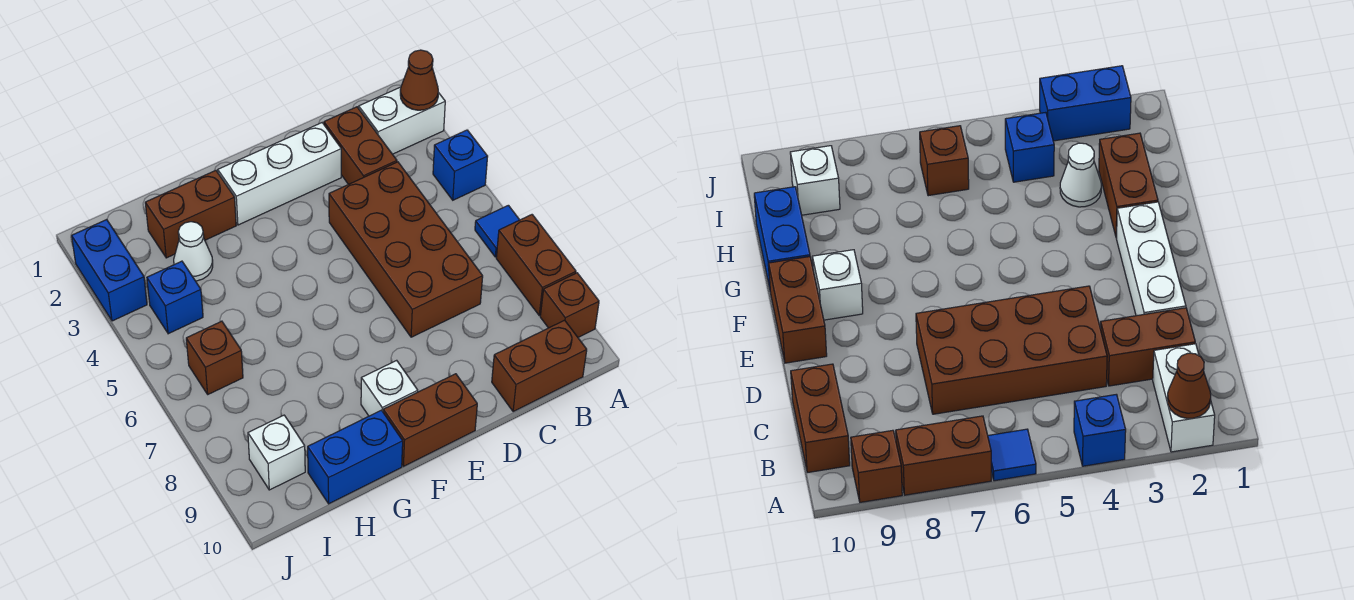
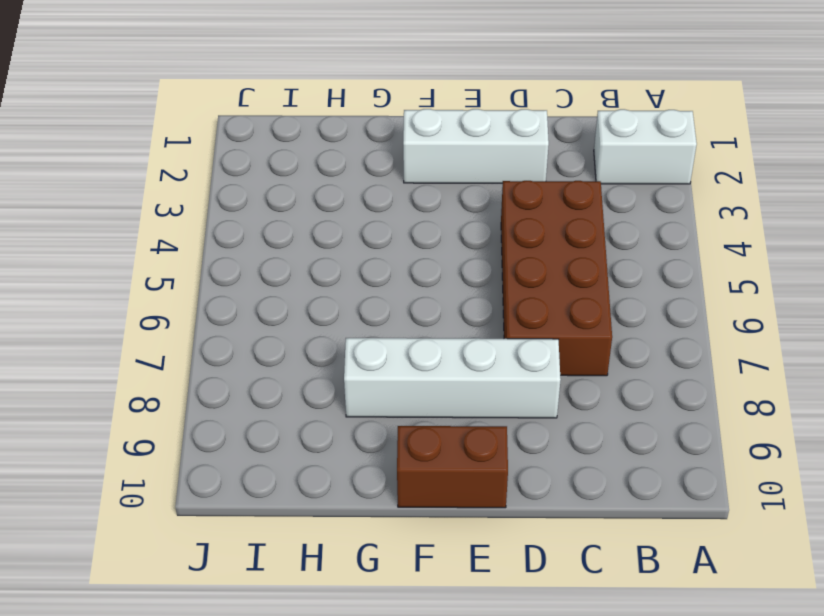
white brick D8:G8 level 1 -> none
none -> blue brick A4 level 1
none -> blue tile A6 level 1
none -> brown brick A7:A8 level 1

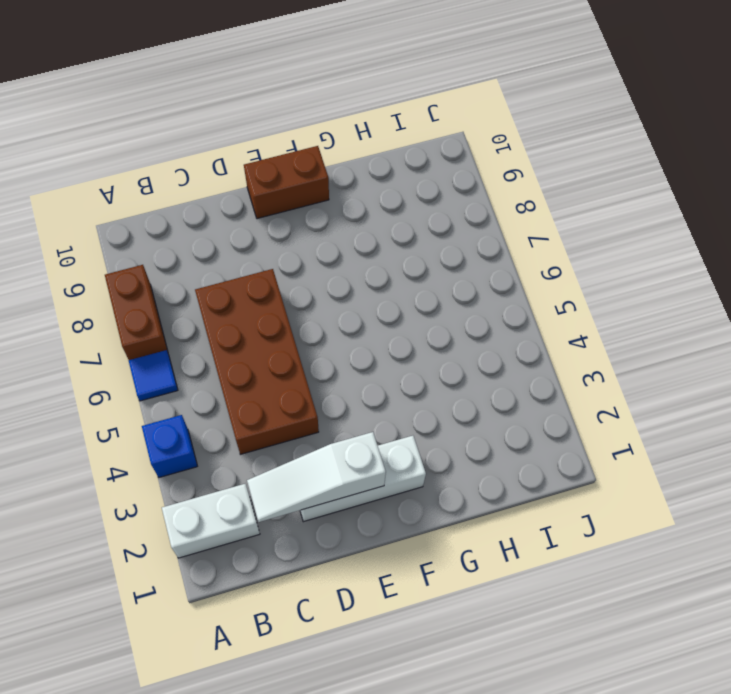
white slope C2:E2 level 2 top E -> none
none -> brown brick A9 level 1
none -> brown brick B10:C10 level 1
none -> brown brick C2:C3 level 1

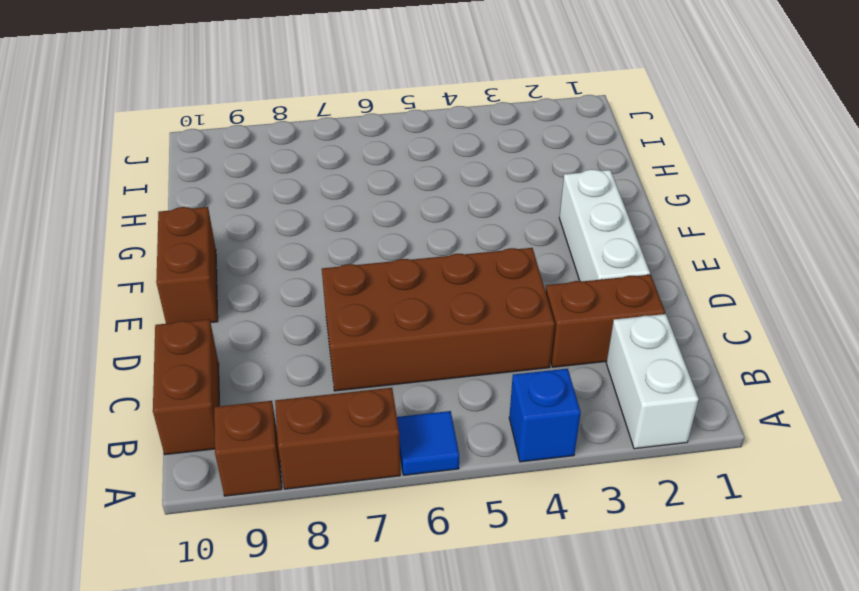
none -> white brick F9 level 1
none -> brown brick G2:H2 level 1
none -> blue brick G10:H10 level 1

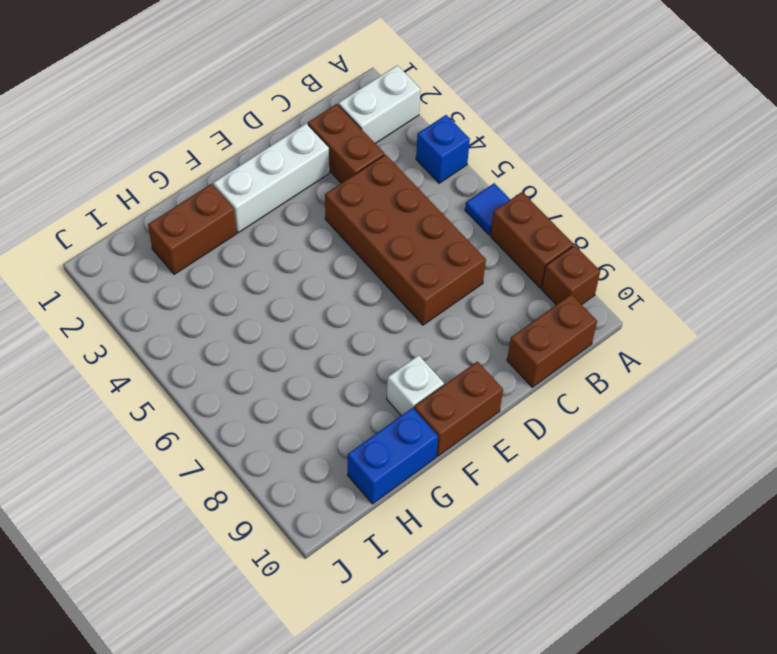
none -> white cone H3 level 1
none -> blue brick I4 level 1
none -> brown brick I6 level 1

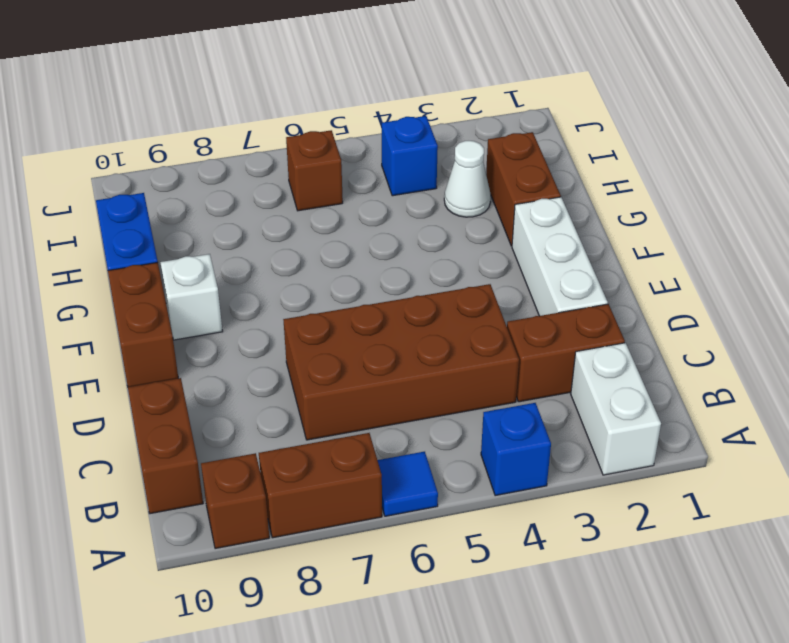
none -> white brick I9 level 1
none -> blue brick J2:J3 level 1
none -> brown cone A2 level 2

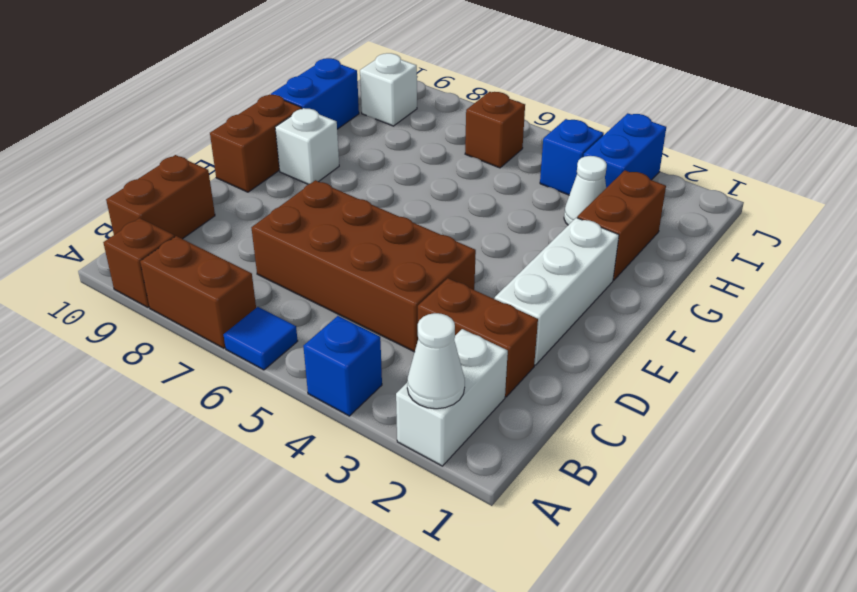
white cone A2 level 2 -> brown cone A2 level 2
blue brick I3:J3 level 1 -> blue brick J2:J3 level 1

